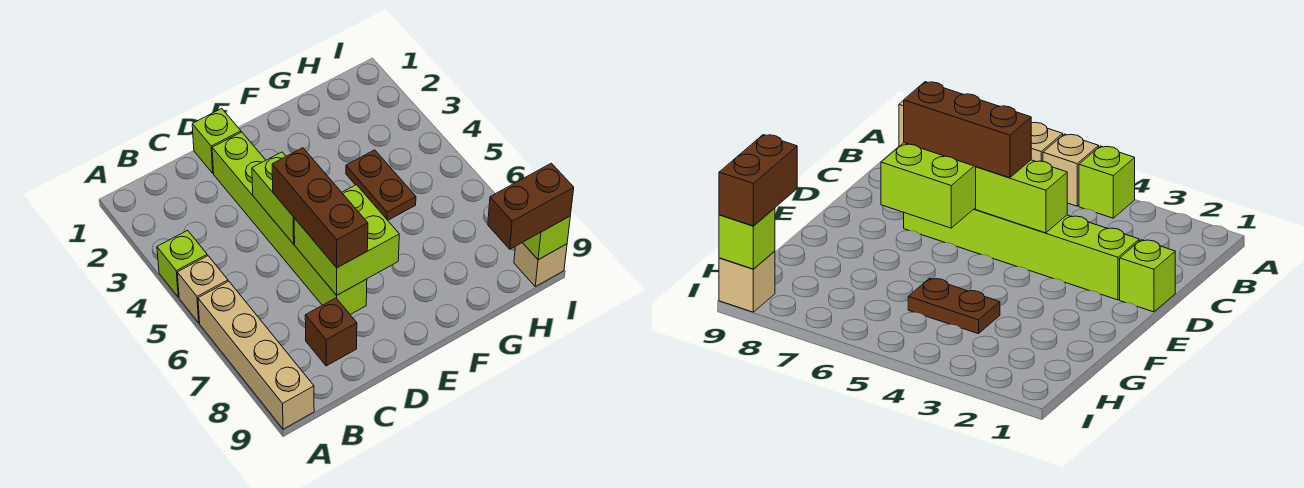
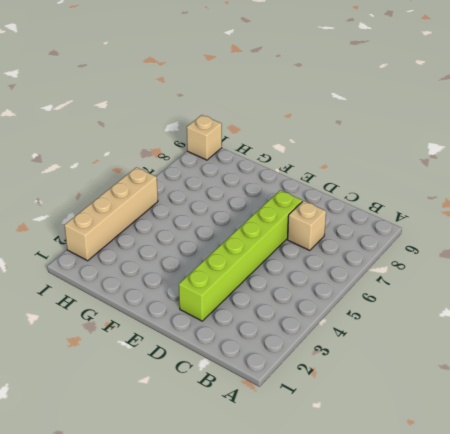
tan brick C7 level 1 -> tan brick A5 level 1
tan brick I2:I5 level 1 -> tan brick A6:A9 level 1
none -> lime brick A4 level 1
none -> brown brick C8 level 1
none -> lime brick D1 level 1

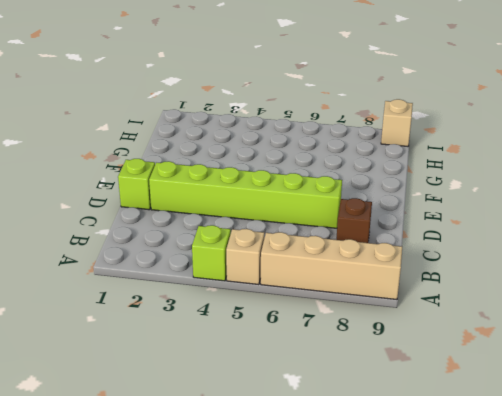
none -> brown plate G4:G5 level 1
none -> lime brick D4:D5 level 2
none -> lime brick D6:E7 level 2

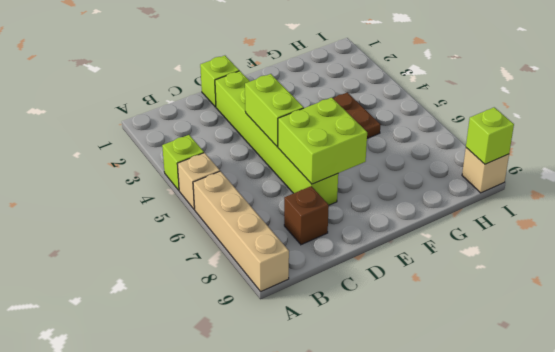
none -> brown brick D5:D7 level 3
none -> brown brick H9:I9 level 3

